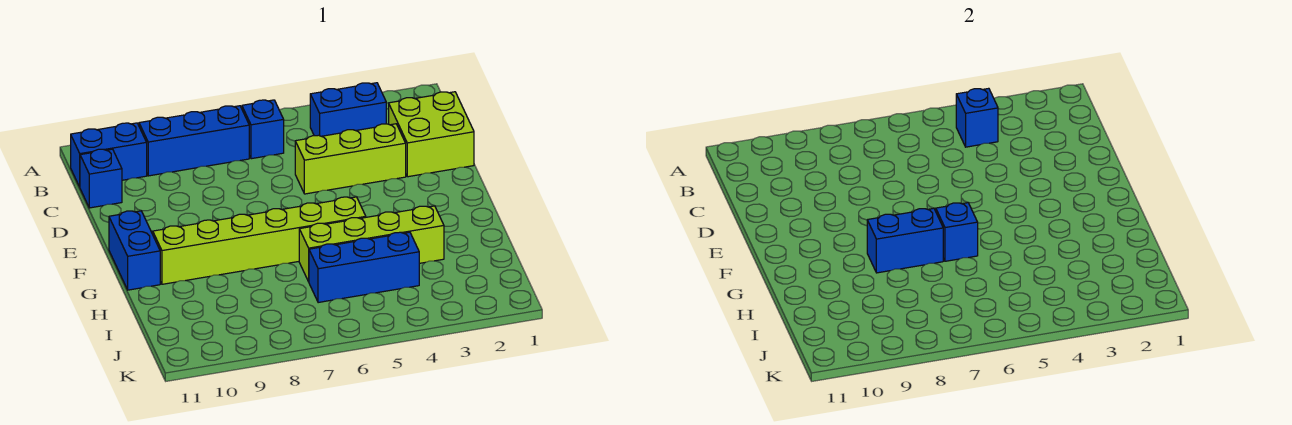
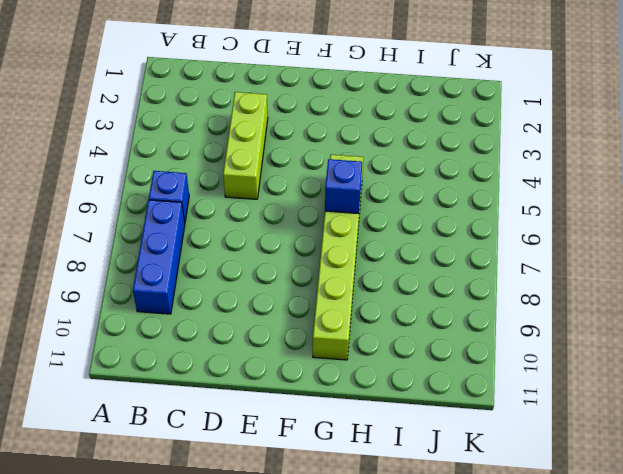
none -> blue brick B3:B4 level 1
none -> blue brick B10:B11 level 1
none -> lime brick C1:D2 level 1

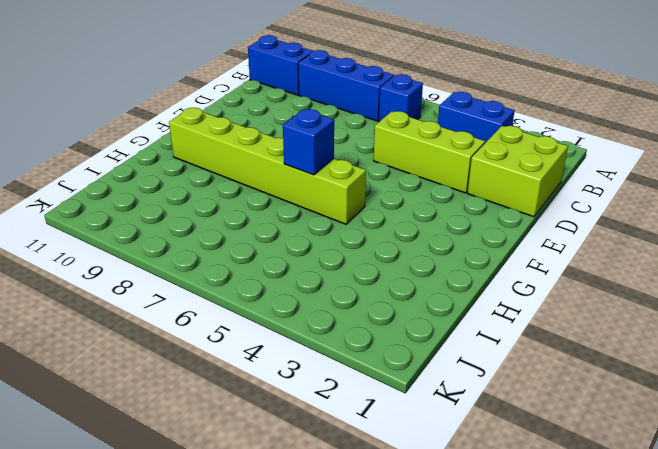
none -> blue brick C11 level 1
none -> blue brick F11:G11 level 1
none -> lime brick H3:H6 level 1

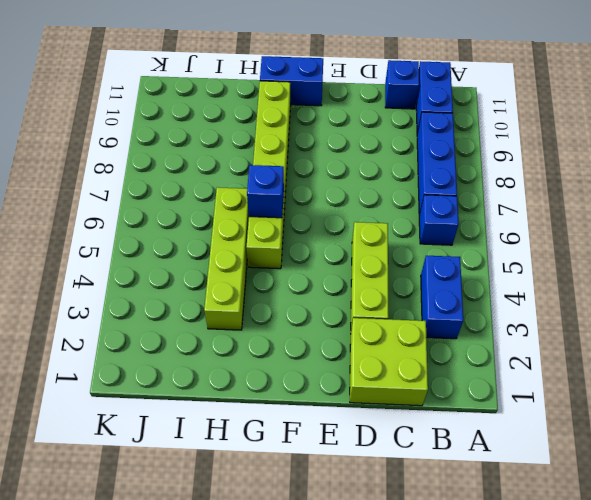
none -> blue brick I4:I6 level 1
none -> blue brick B4 level 2
none -> blue brick G7:G8 level 2

